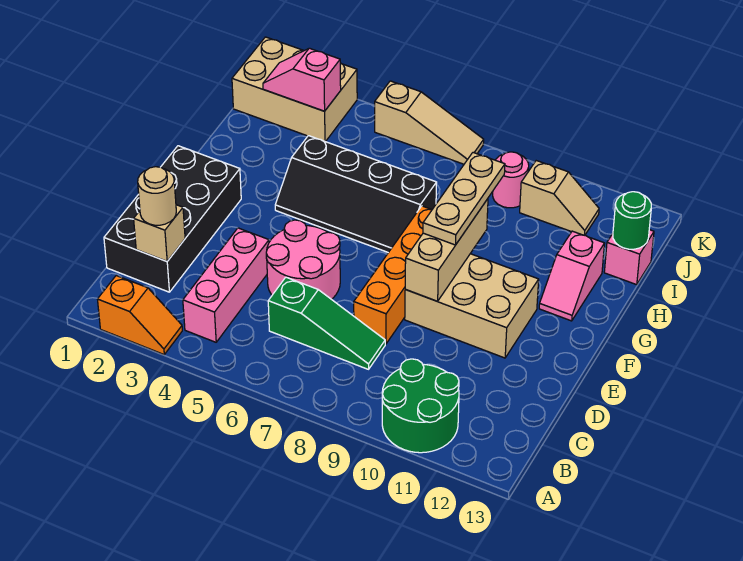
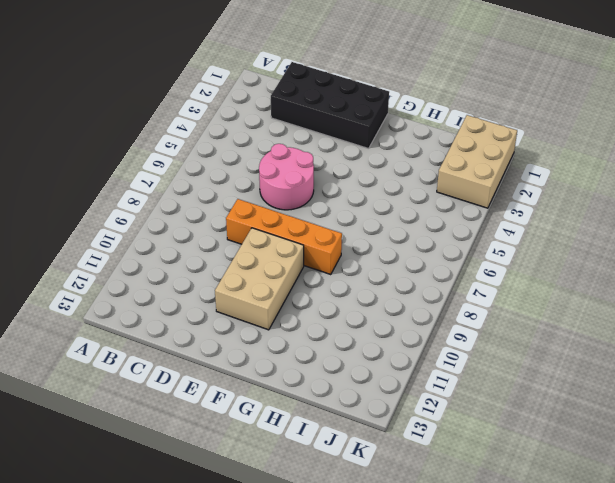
none -> orange slope A2:A3 level 1 top 2
none -> green round brick A10:B11 level 1
none -> pink brick B4:D4 level 1

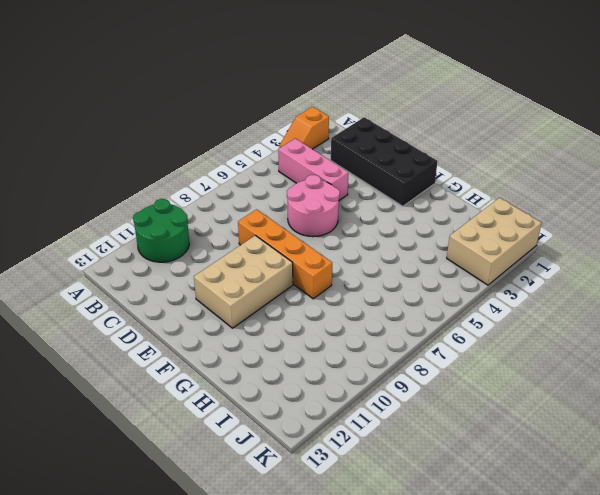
none -> green slope C6:C8 level 1 top 6
none -> black slope G4:H7 level 1 top H
none -> pink slope G12:H12 level 1 top H

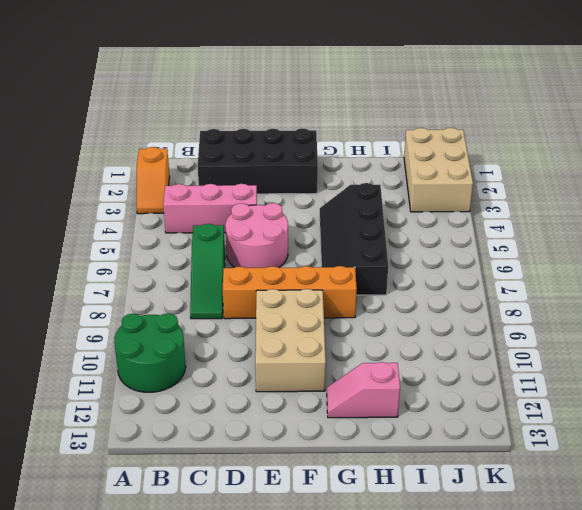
none -> pink brick I13 level 1
none -> pink round brick J9 level 1
none -> tan slope J10:J11 level 1 top 10

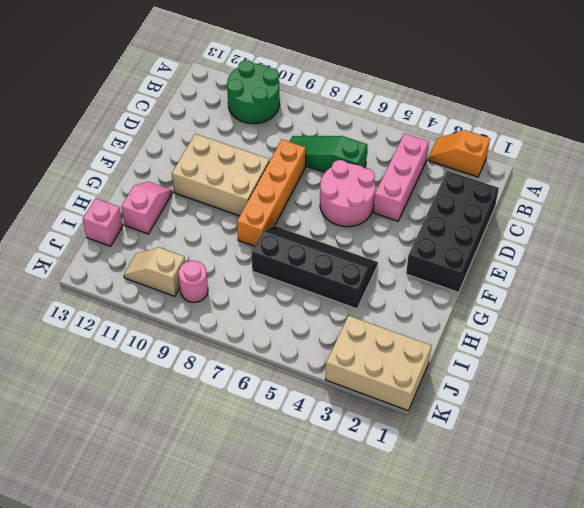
none -> tan slope K5:K7 level 1 top 5
none -> tan brick C2 level 2
none -> tan brick E9:G9 level 2

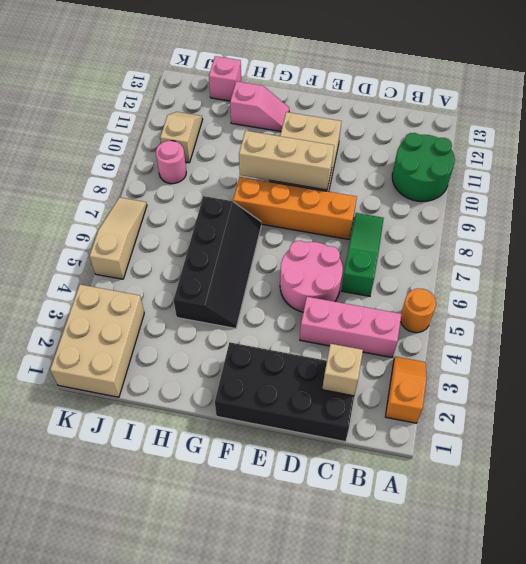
orange round brick A5 level 1 -> none
none -> green round brick I13 level 2
none -> pink slope J2:J3 level 2 top 3
none -> tan round brick C2 level 3

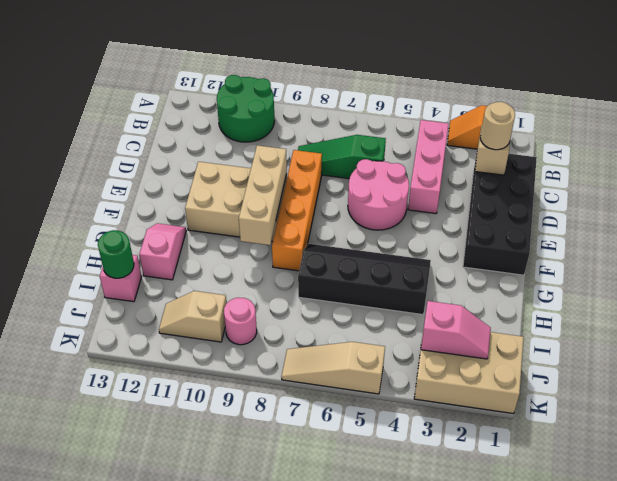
none -> tan plate F9:H9 level 3

